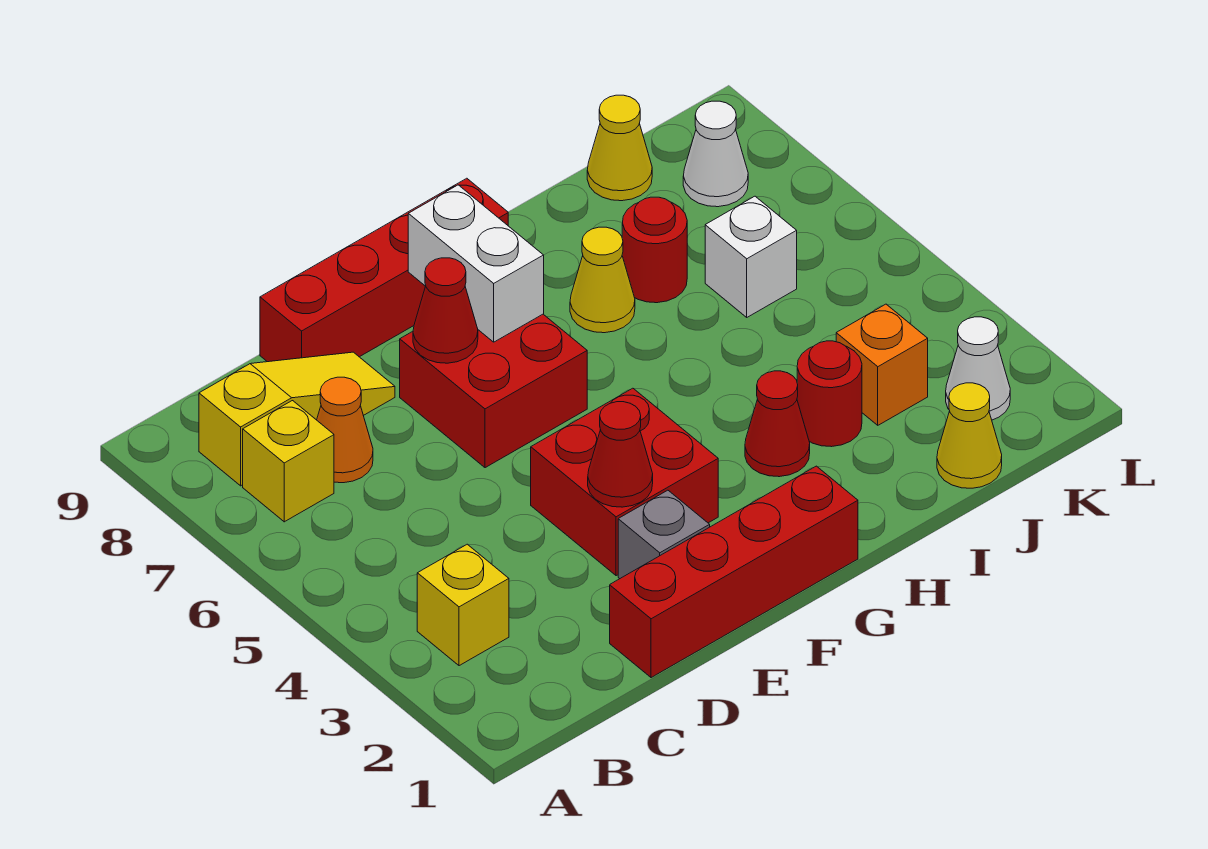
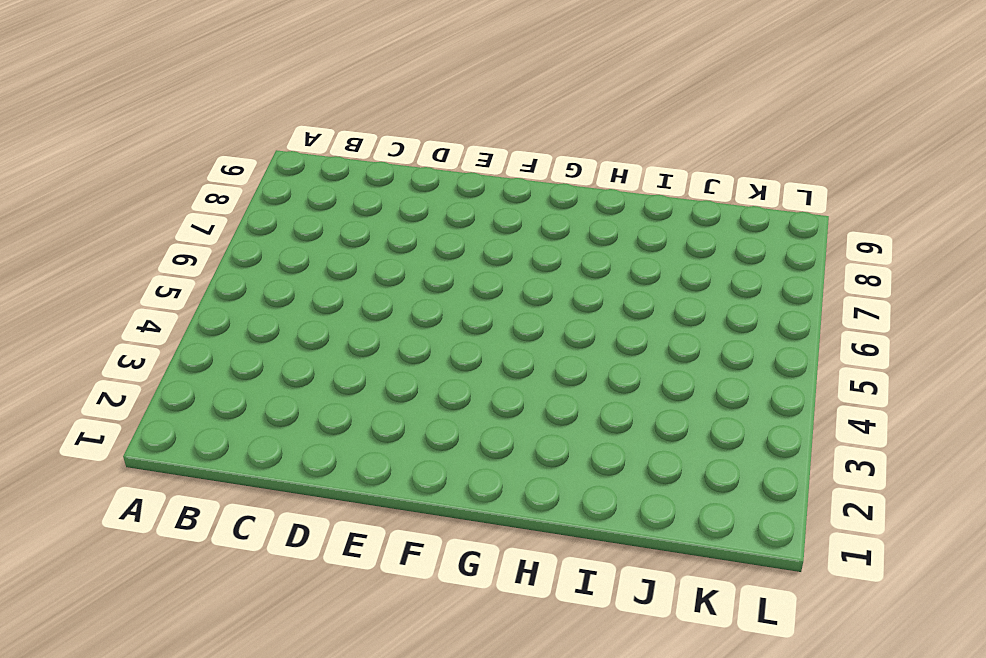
none -> yellow brick B3 level 1
none -> yellow brick B7 level 1
none -> yellow slope B8:D8 level 1 top B

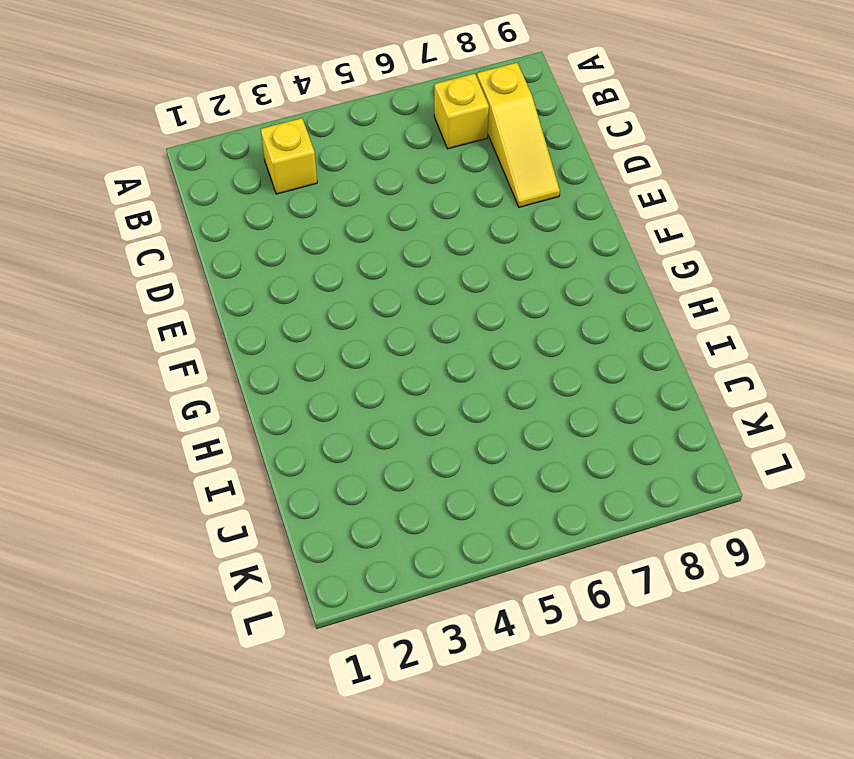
none -> orange cone C7 level 1
none -> red brick D1:G1 level 1
none -> red brick D9:G9 level 1

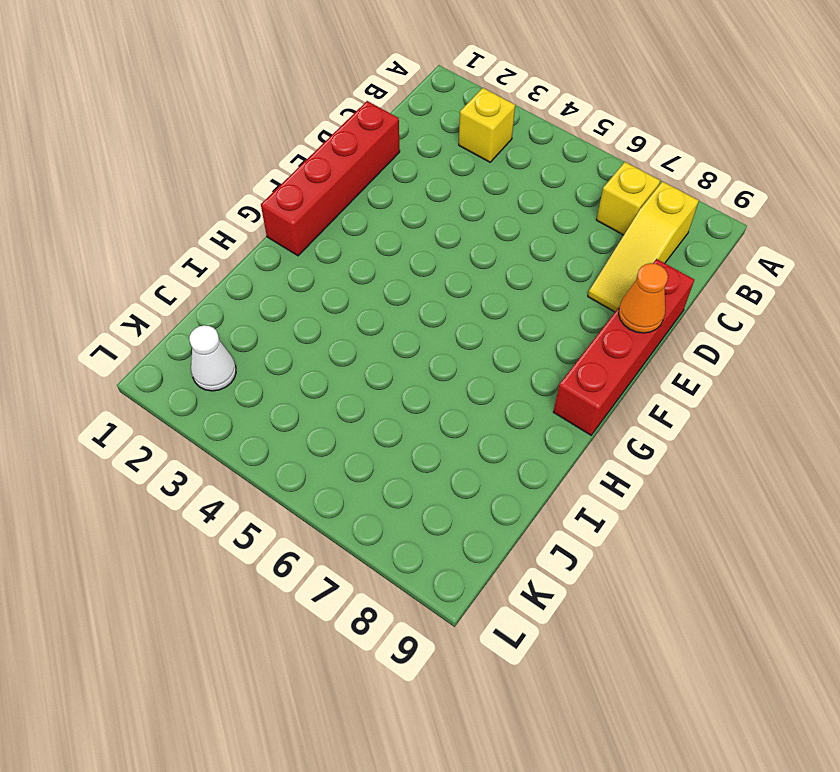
orange cone E9 level 2 -> orange cone C7 level 1
none -> grey brick E2 level 1
none -> red brick E3:F4 level 1
none -> red brick E6:F7 level 1

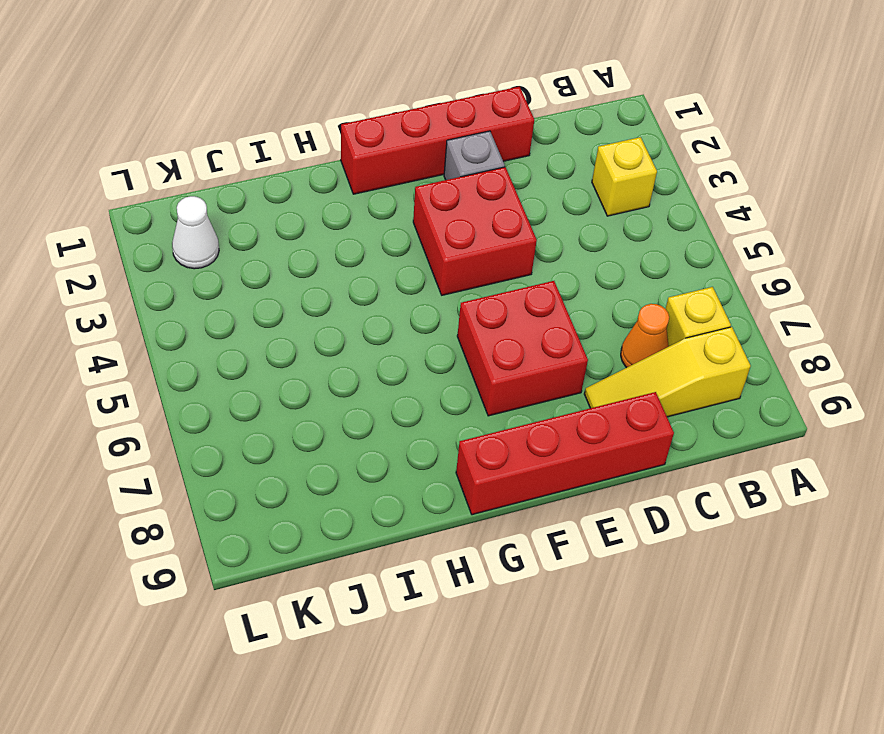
none -> red cone H3 level 1
none -> yellow cone H7 level 1
none -> red round brick I3 level 1

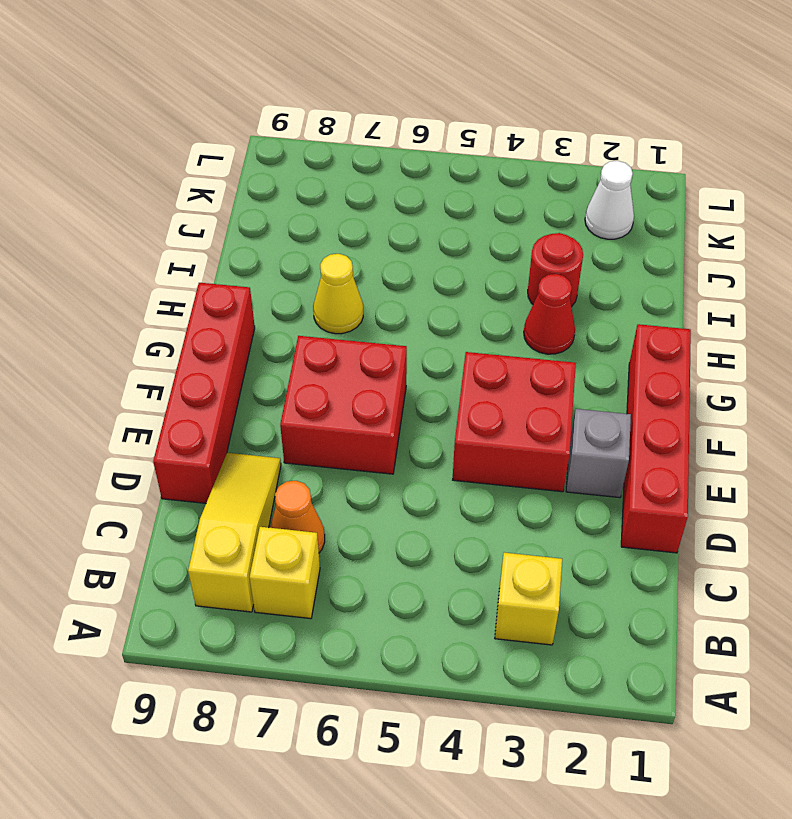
none -> red round brick I7 level 1
none -> yellow cone J1 level 1
none -> orange brick J3 level 1

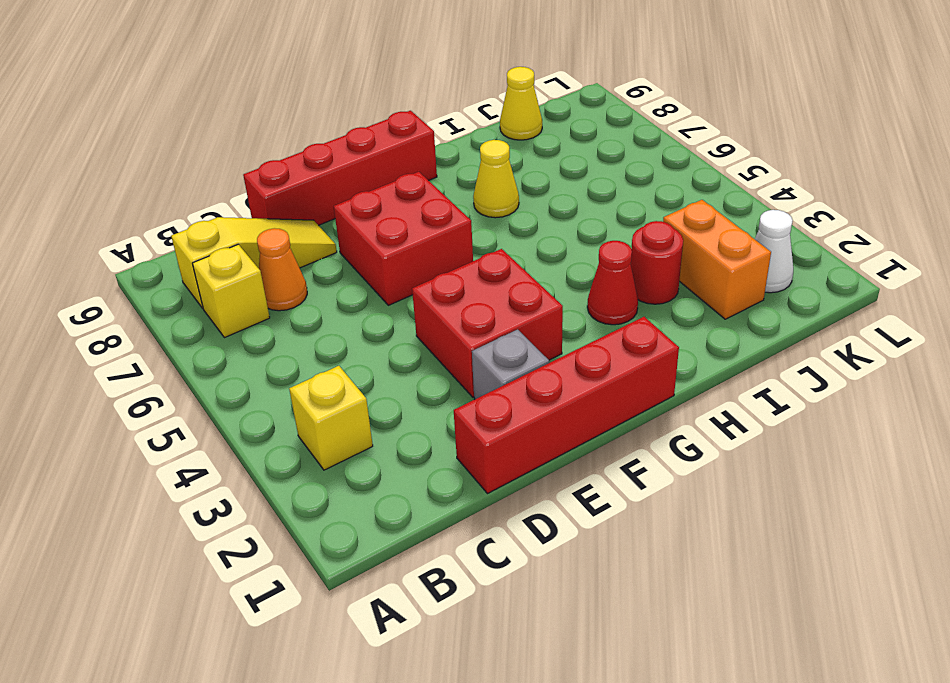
orange brick J2:J3 level 1 -> orange brick J3 level 1
none -> red round brick I7 level 1
none -> yellow cone J1 level 1
none -> white brick J6 level 1

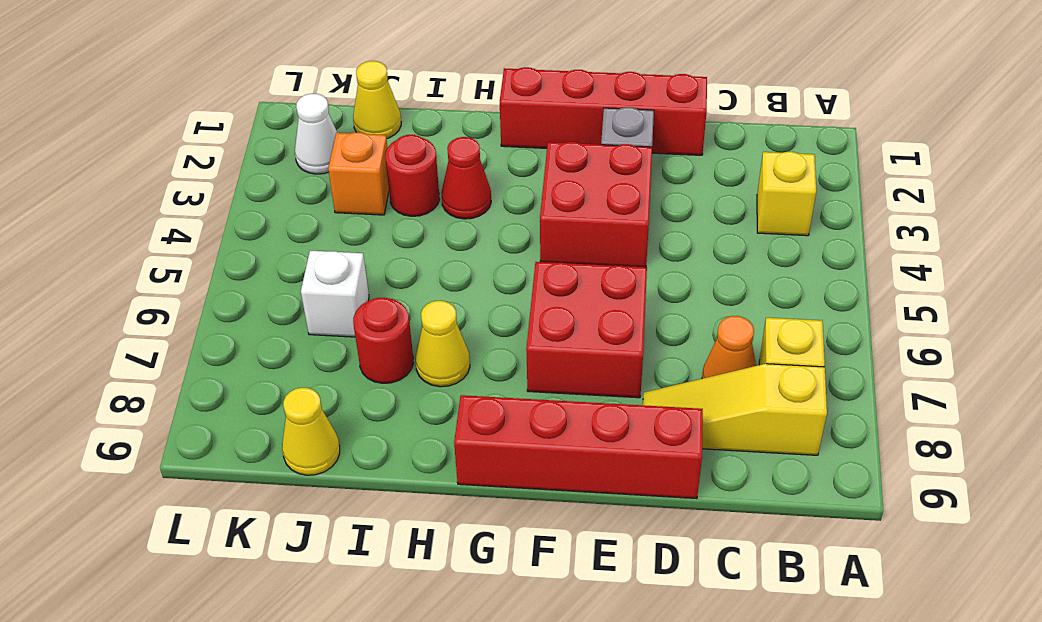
none -> white cone K8 level 1
none -> red cone E3 level 2
none -> red cone E7 level 2

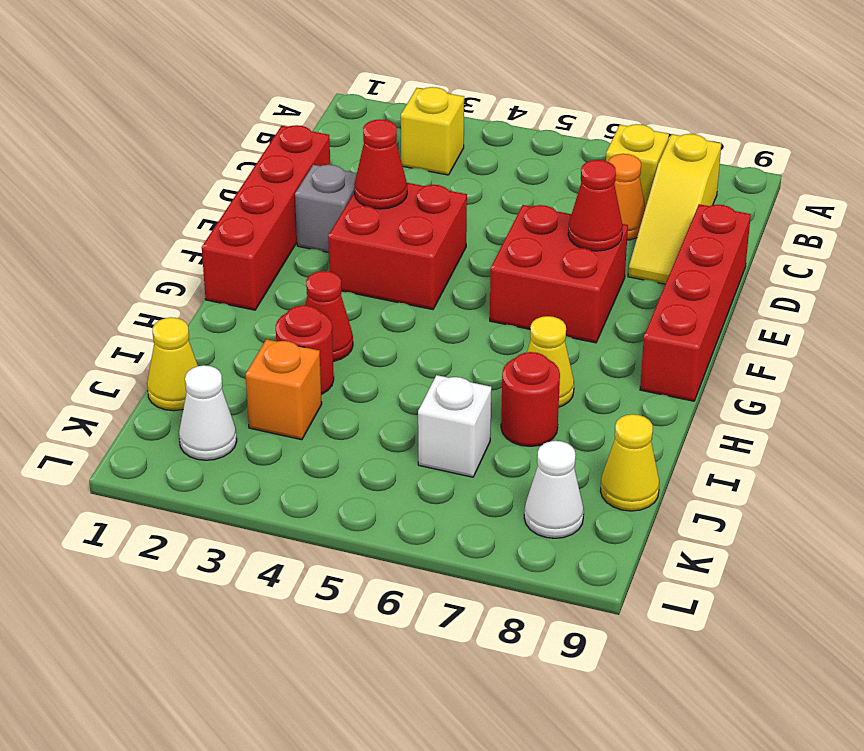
none -> white brick F7:F8 level 2

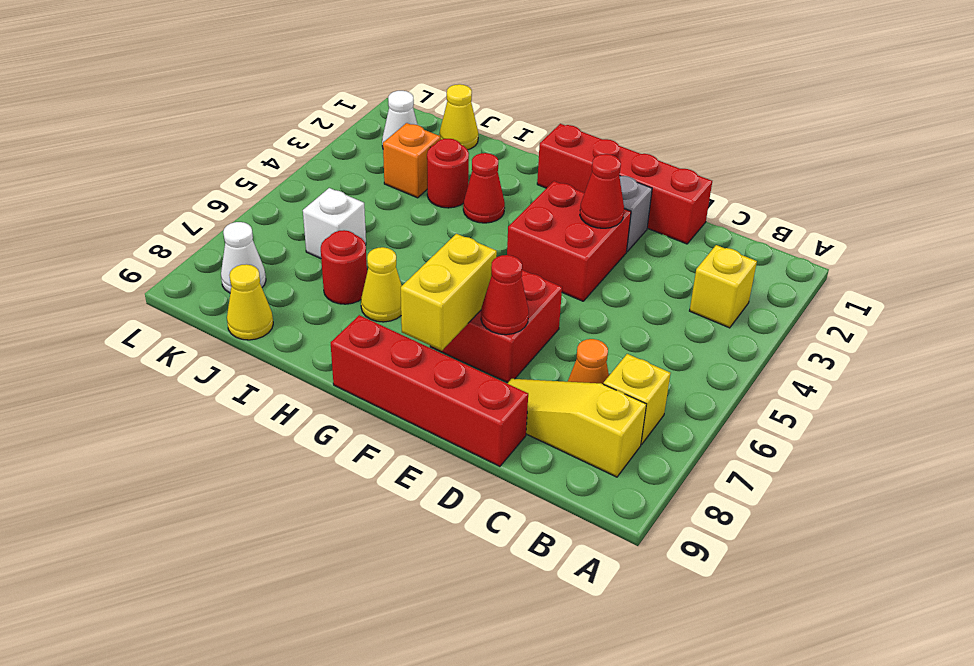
yellow brick F7:F8 level 2 -> white brick F7:F8 level 2

